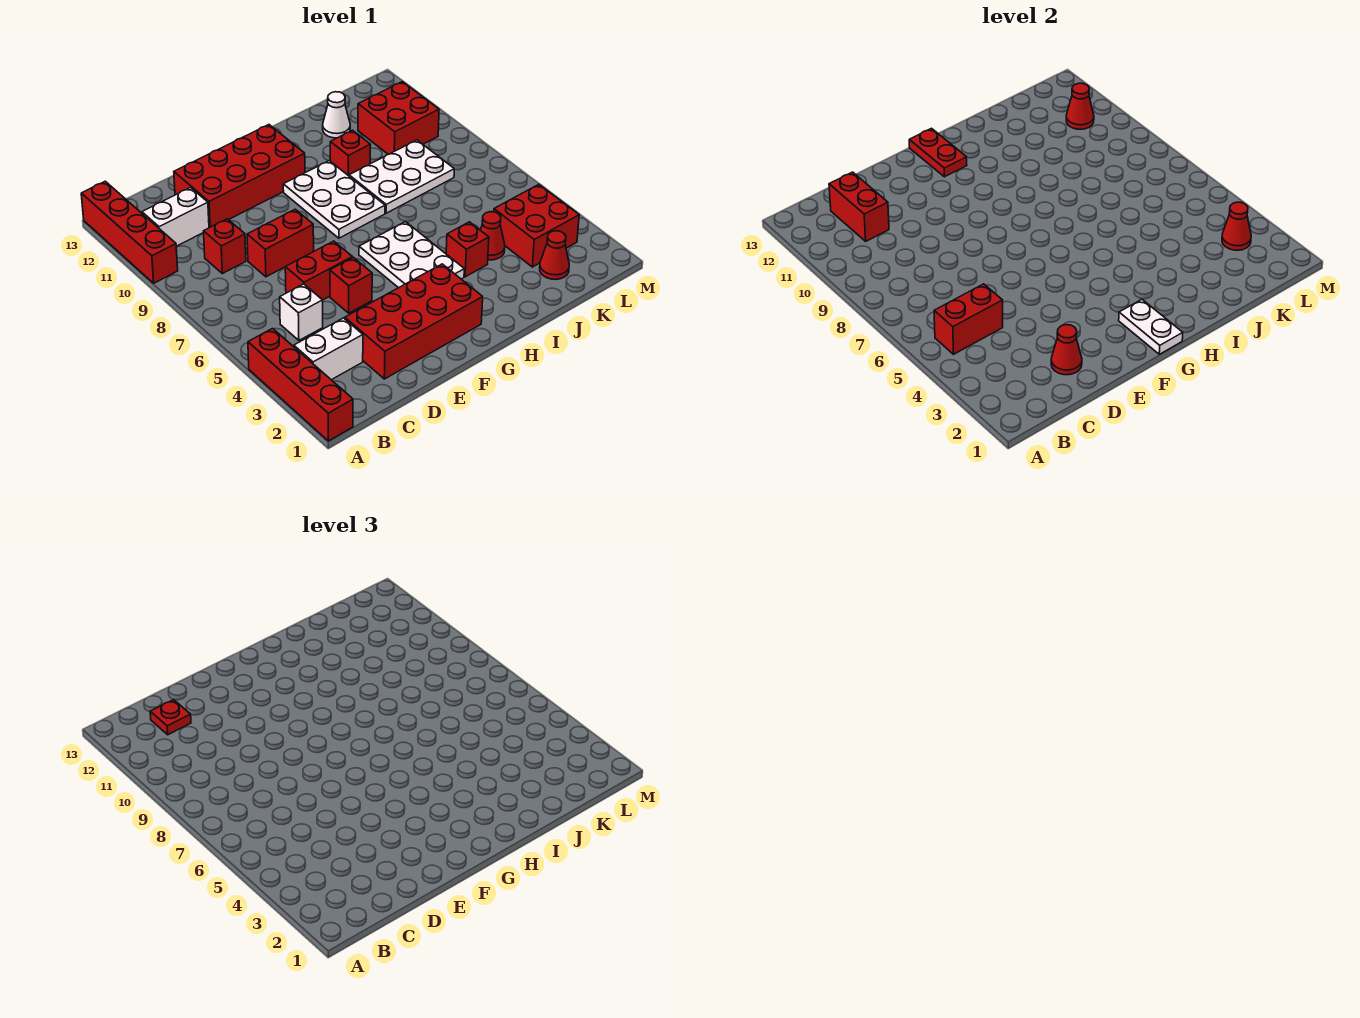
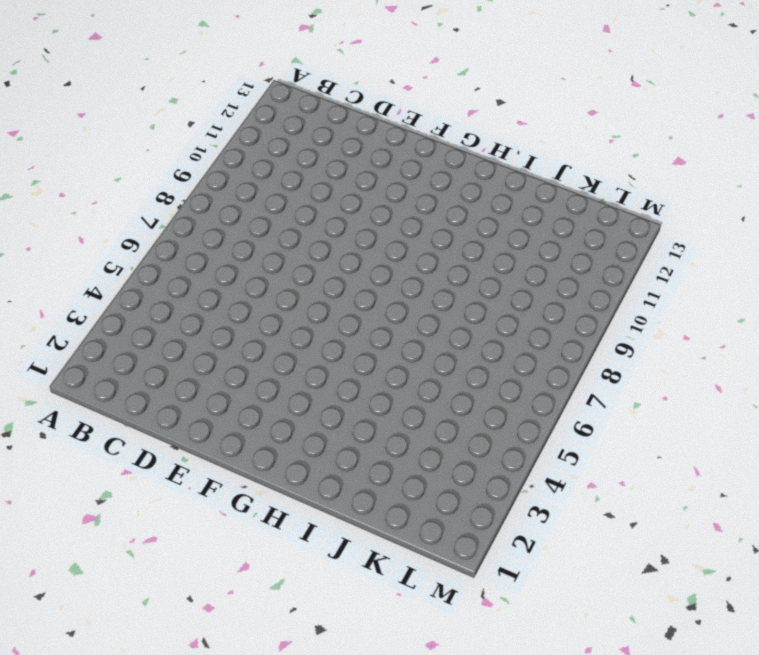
none -> red brick A1:A4 level 1
none -> red brick A10:A13 level 1
none -> white brick B3:C3 level 1

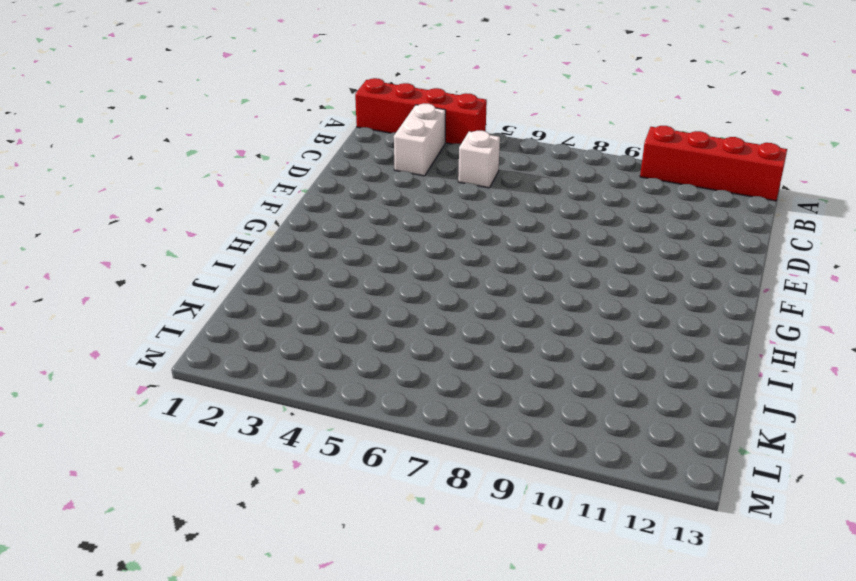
none -> white brick B11:C11 level 1
none -> red brick C9 level 1
none -> red brick D2:G3 level 1

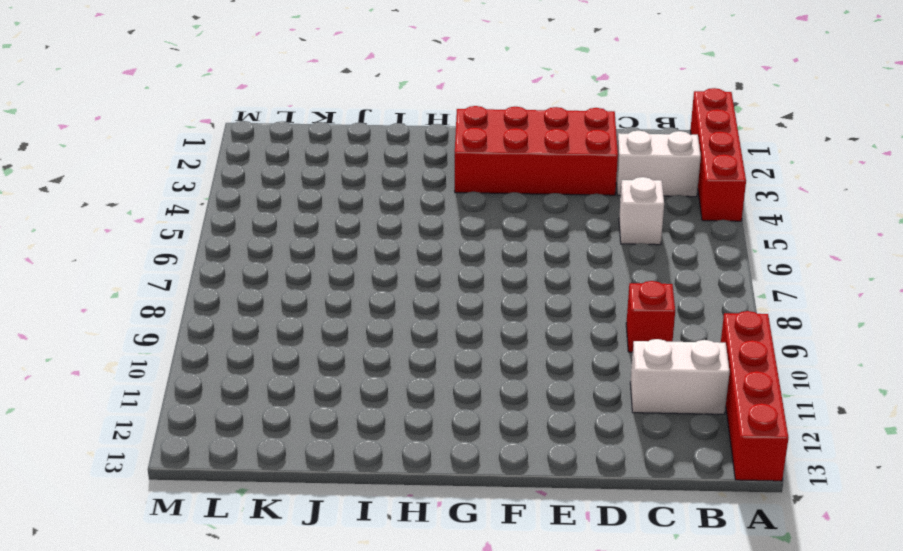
none -> red brick D6:E6 level 1
none -> red brick D8:E8 level 1
none -> red brick D11:G12 level 1

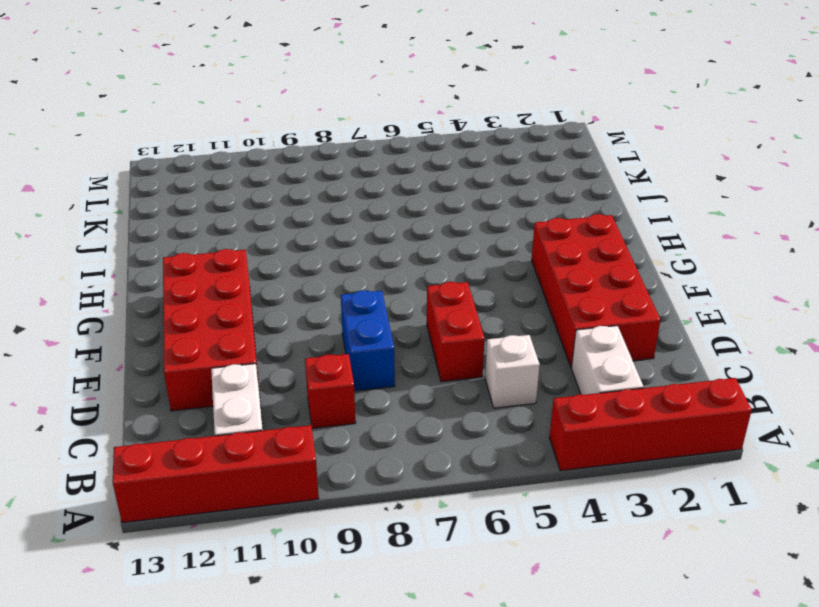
blue brick D8:E8 level 1 -> red brick D8:E8 level 1
none -> red brick E5 level 1
none -> white plate G4:H6 level 1
none -> white plate G8:H10 level 1

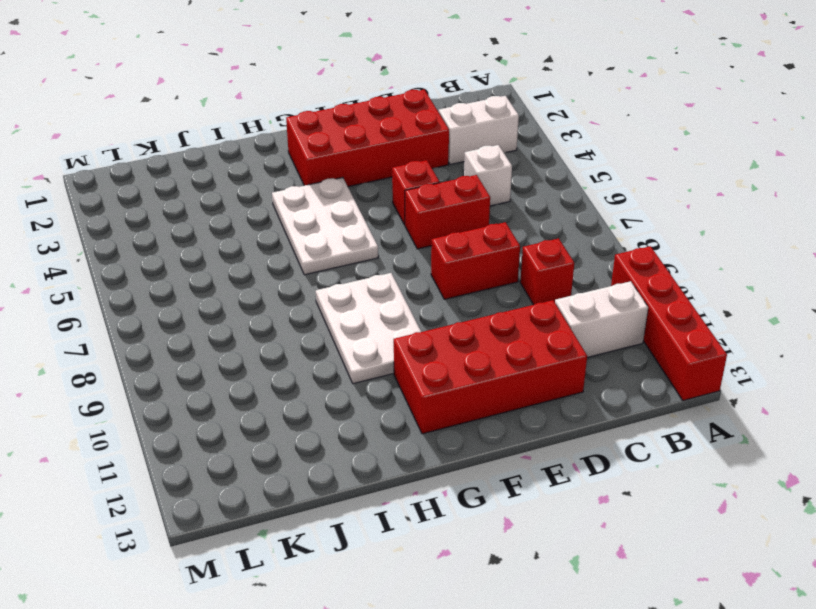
none -> red brick A1:A4 level 1
none -> red brick I4 level 1
none -> white plate I8:K9 level 1

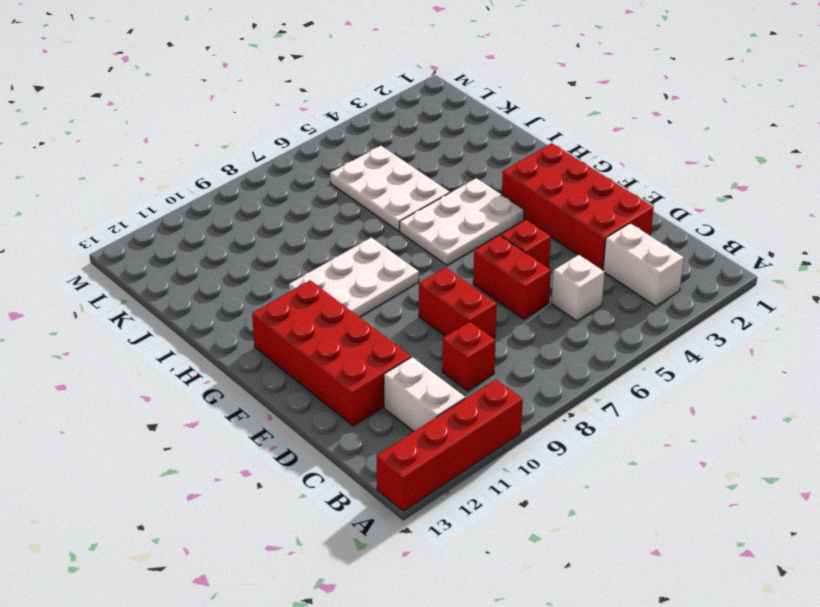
white plate I5:K6 level 1 -> white plate I8:K9 level 1
none -> red brick A1:A4 level 1
none -> red brick I4 level 1
none -> red brick I10 level 1

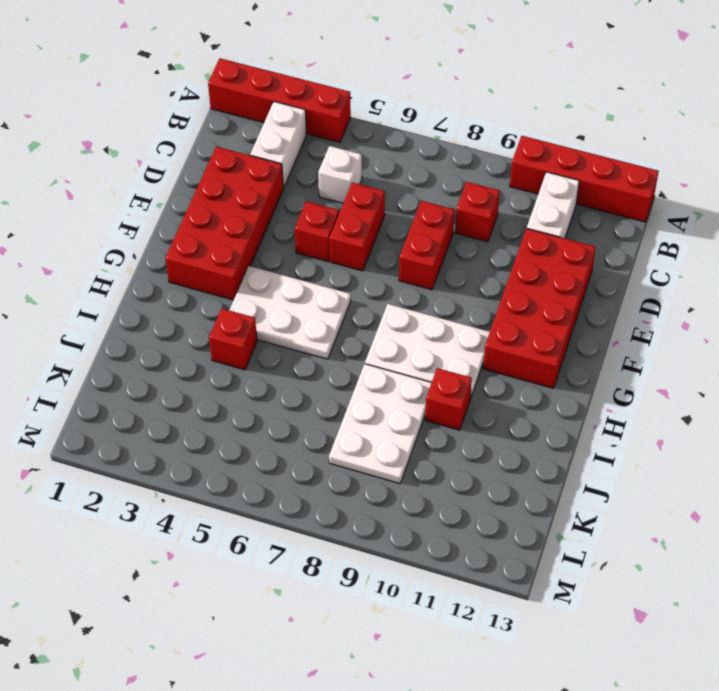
none -> red cone J4 level 1
none -> white cone J12 level 1
none -> red cone K2 level 1

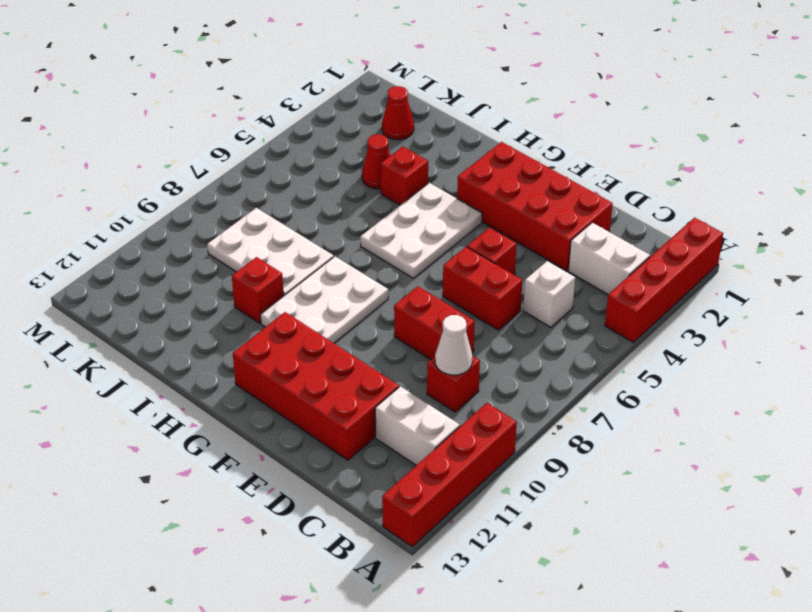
white cone C9 level 2 -> white cone J12 level 1
none -> red brick K3:L4 level 1
none -> red brick K10:L11 level 1
none -> red brick B5:C5 level 2

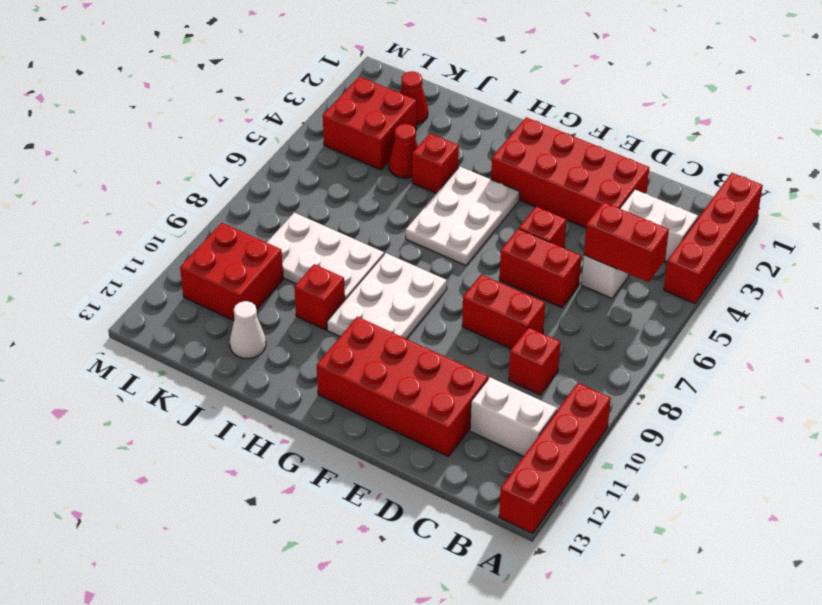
none -> red brick C11:C12 level 2
none -> red cone D2 level 2
none -> white plate G1:G2 level 2

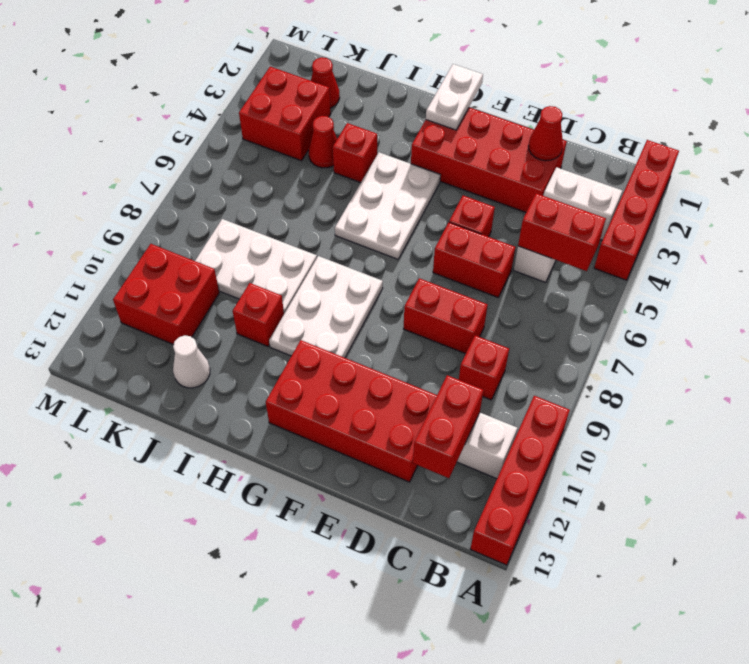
none -> red plate G12:G13 level 2
none -> red cone L3 level 2
none -> red cone L11 level 2

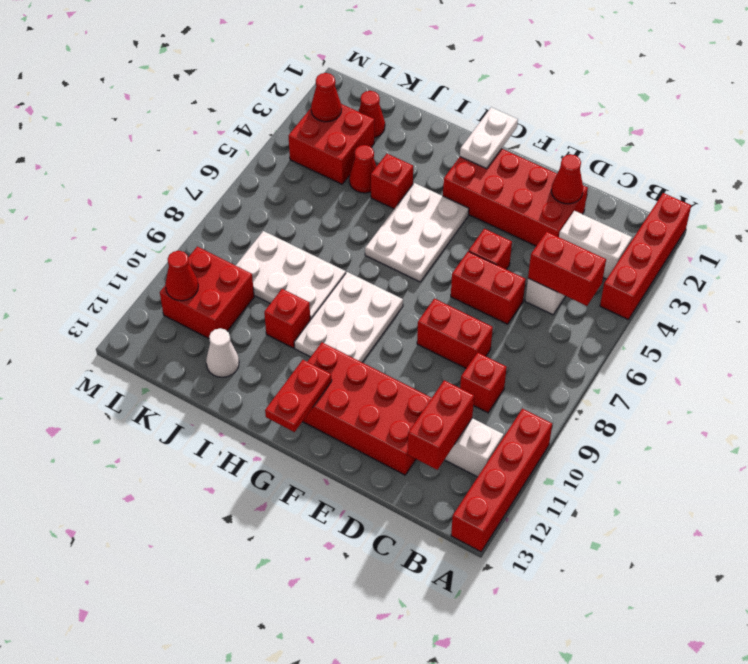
none -> red plate C12 level 3

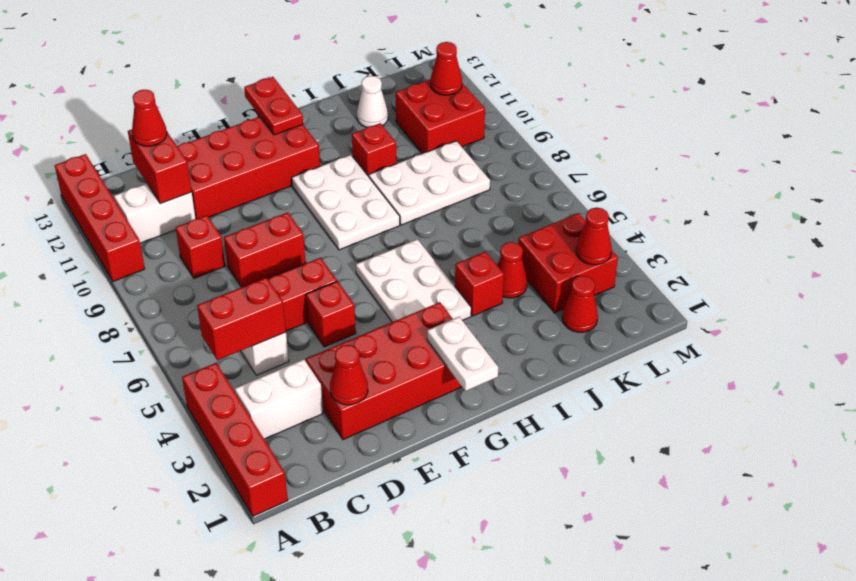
red cone C12 level 3 -> red plate C12 level 3

